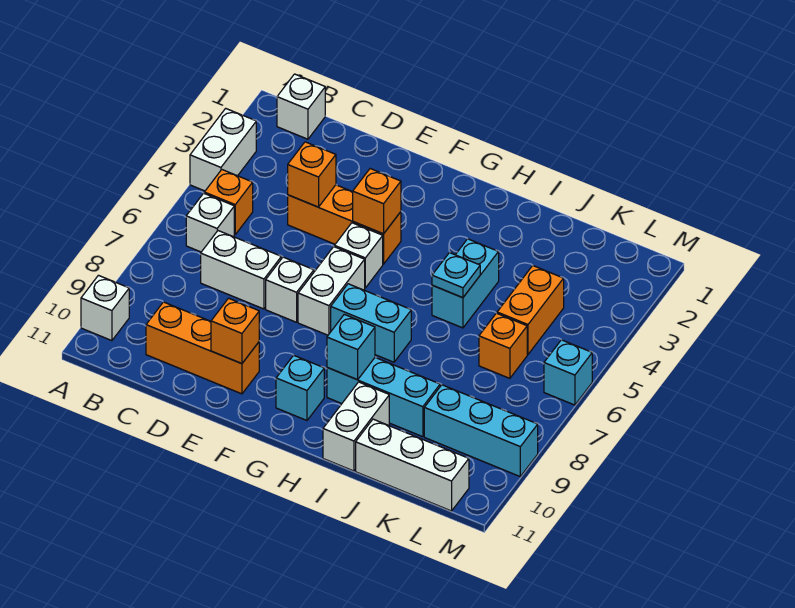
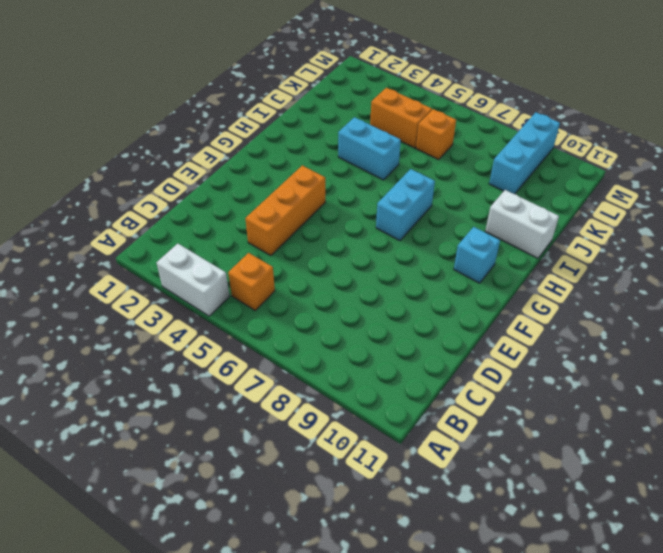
none -> white brick A10 level 1
none -> white brick B1 level 1
none -> white brick B6 level 1

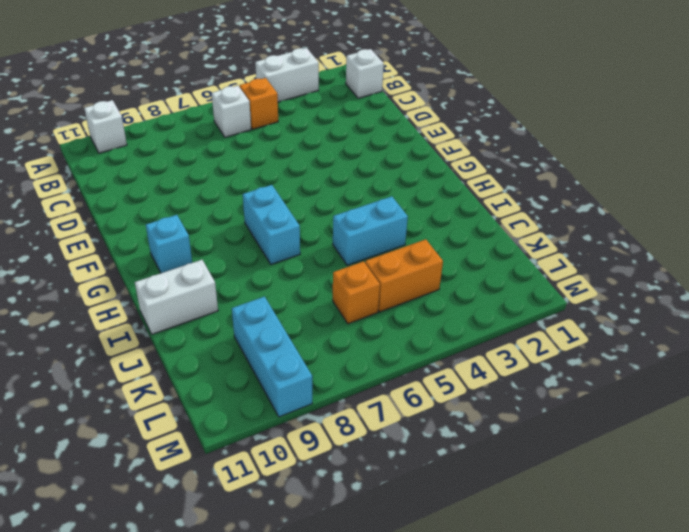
none -> white brick C7:D7 level 1
none -> orange brick C10:E10 level 1
none -> orange brick D4:F4 level 1

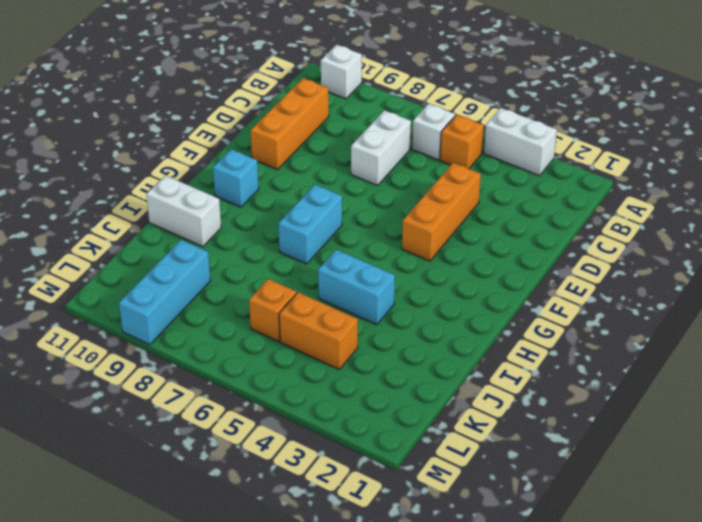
none -> white brick B1 level 1
none -> white brick E7 level 1
none -> white brick F5 level 1

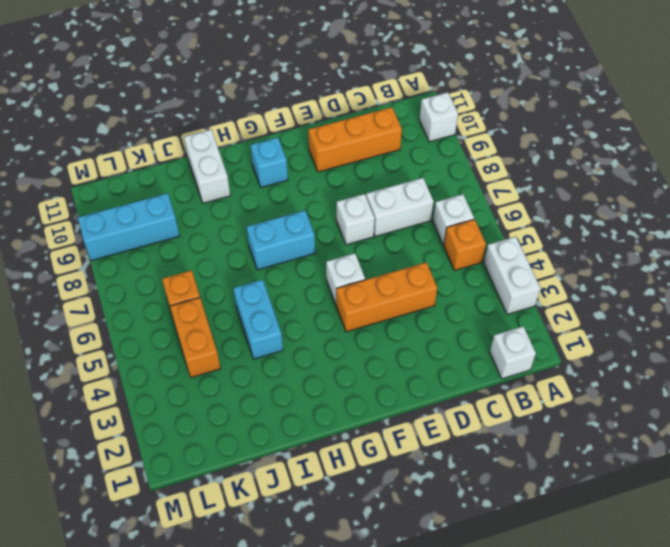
none -> white brick F6:F7 level 1
none -> cyan brick H9:J9 level 1
none -> white brick J11:L11 level 1

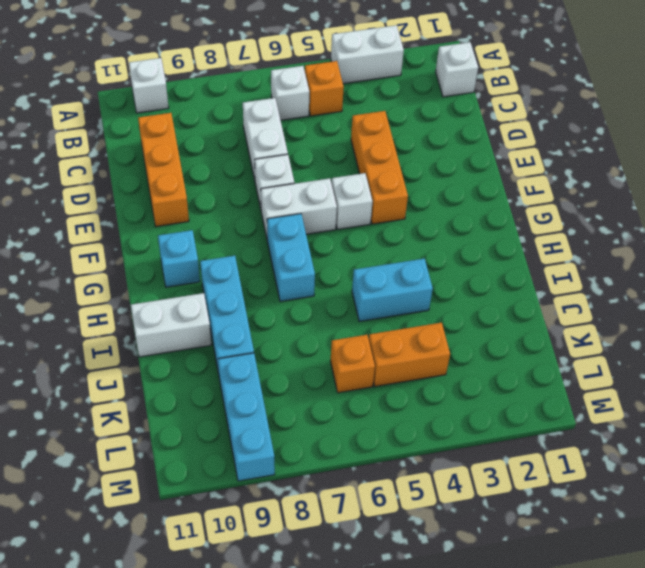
none -> white brick J11:L11 level 1
none -> cyan brick M6 level 1
none -> orange brick D4 level 2

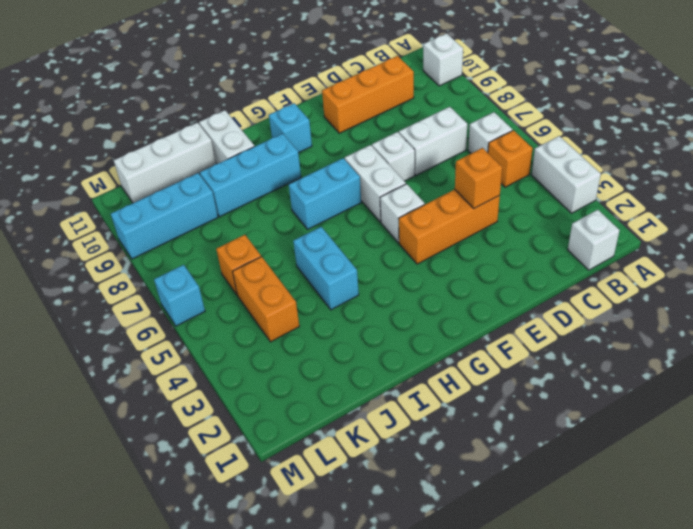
none -> orange brick E10 level 2
none -> orange brick F4 level 2
none -> cyan brick H9 level 2

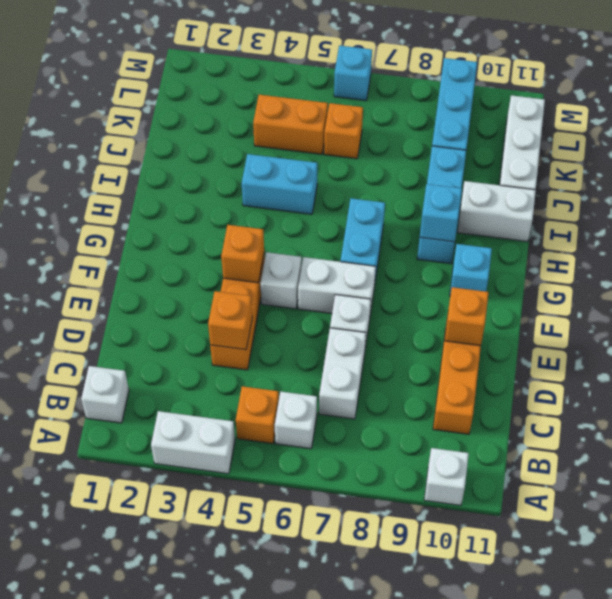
none -> cyan plate I5 level 2

